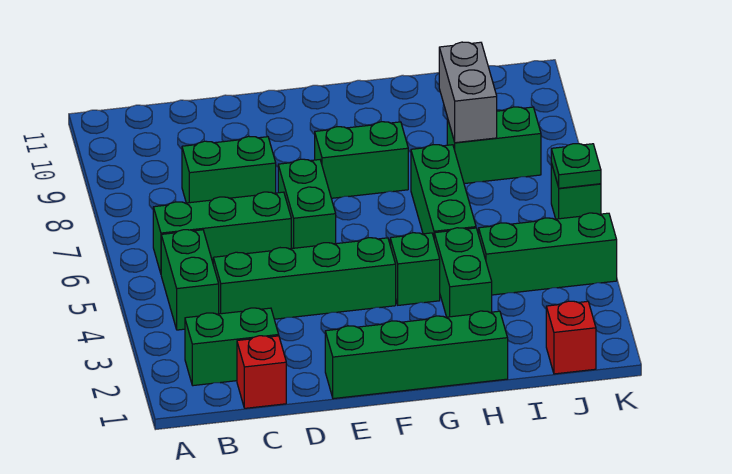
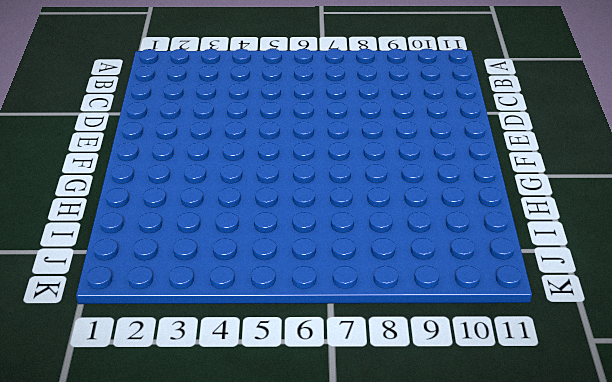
none -> green brick B2:C2 level 1
none -> green brick B4:B5 level 1
none -> green brick B6:D6 level 1

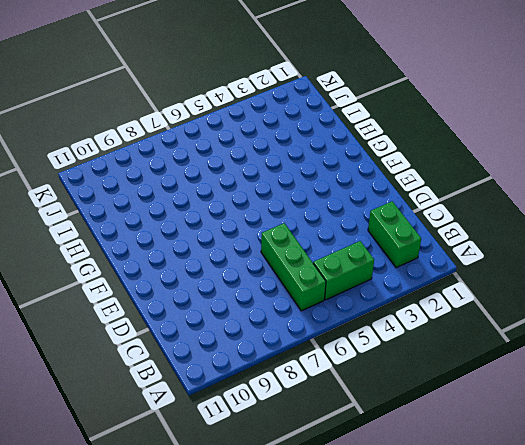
none -> red brick C1 level 1
none -> green brick C4:F4 level 1
none -> green brick C8:D8 level 1

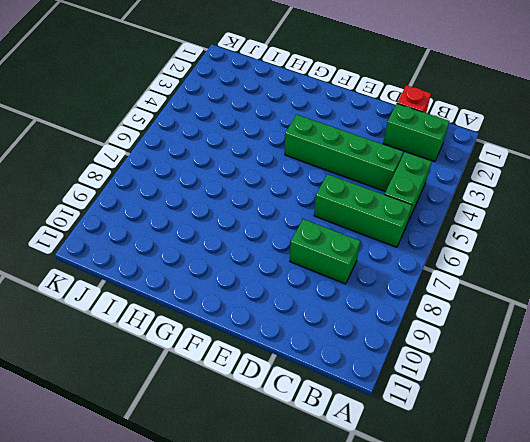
none -> green brick E1:H1 level 1
none -> green brick E6:E7 level 1
none -> green brick F8:G8 level 1

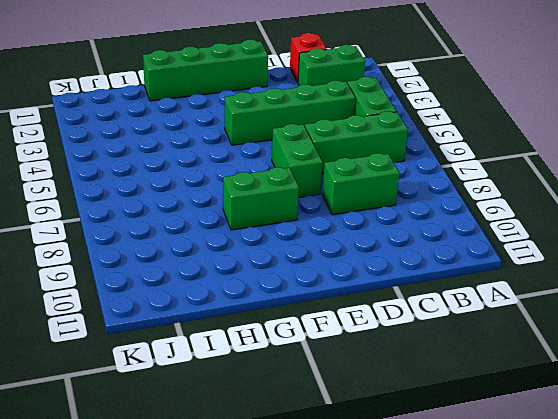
none -> green brick G4 level 1
none -> green brick H3:H4 level 1
none -> green brick H5:H7 level 1

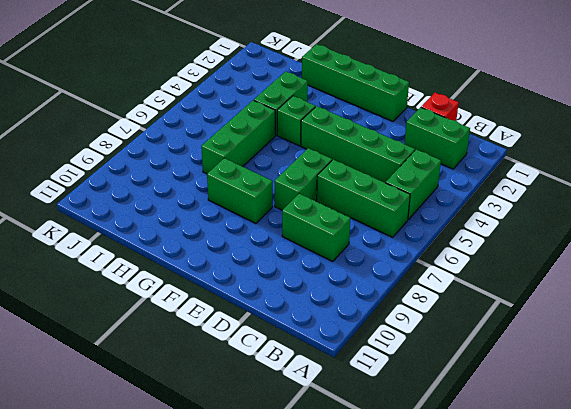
none -> green brick I4:K4 level 1
none -> green brick I8:J8 level 1
none -> red brick J1 level 1

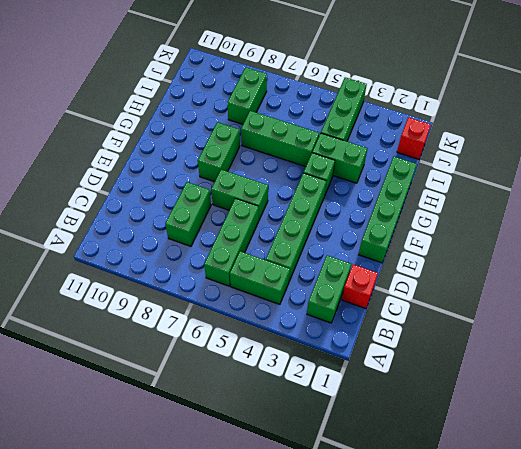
none -> green brick K6 level 1
none -> grey brick I8:I9 level 2
none -> green plate K6 level 2

